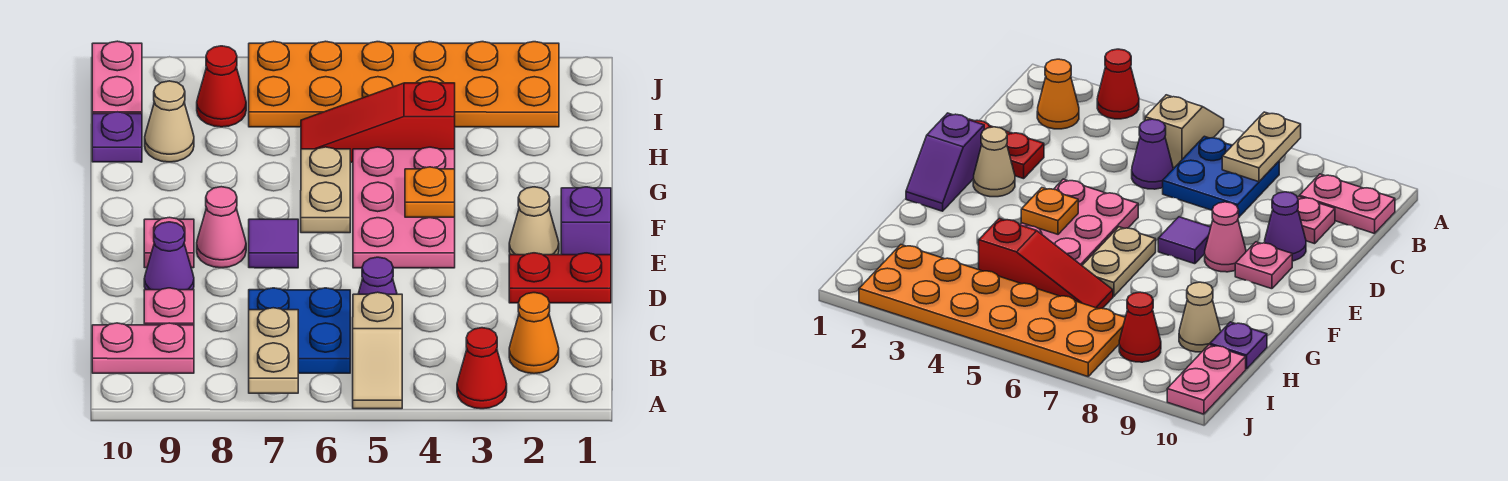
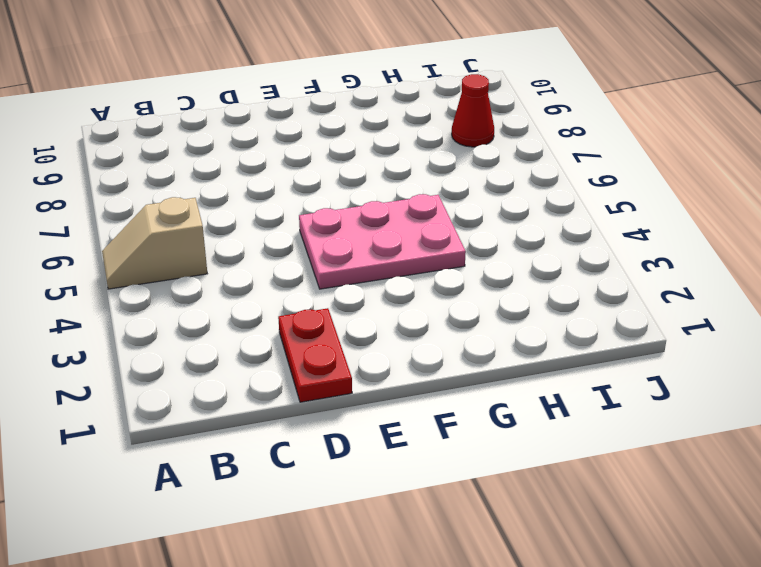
none -> red cone A3 level 1
none -> orange cone B2 level 1
none -> blue plate B6:C7 level 1

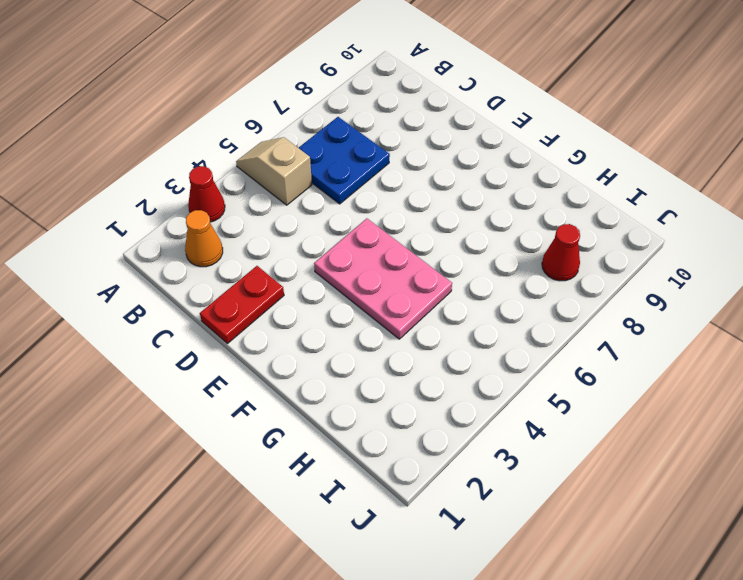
none -> pink plate B9:B10 level 1
none -> purple cone C5 level 1
none -> pink plate C9 level 1

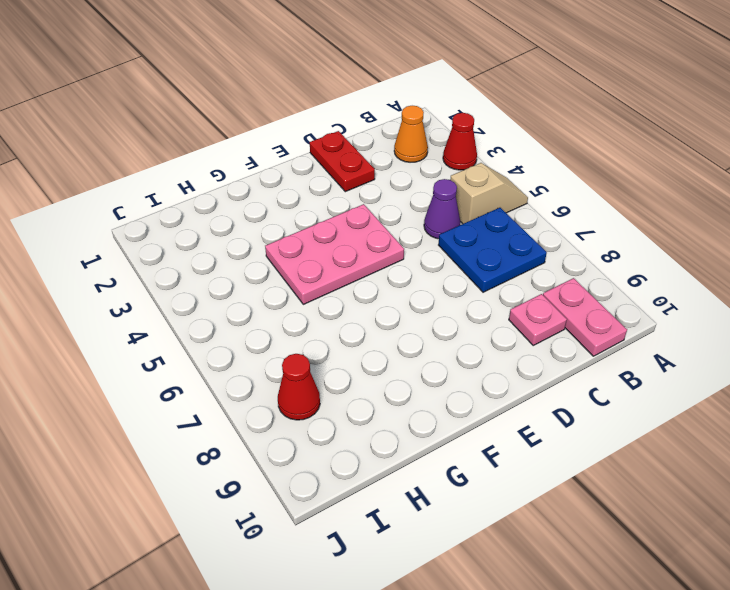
none -> purple cone D9 level 1
none -> purple slope E1:F1 level 1 top E
none -> tan cone E2 level 1

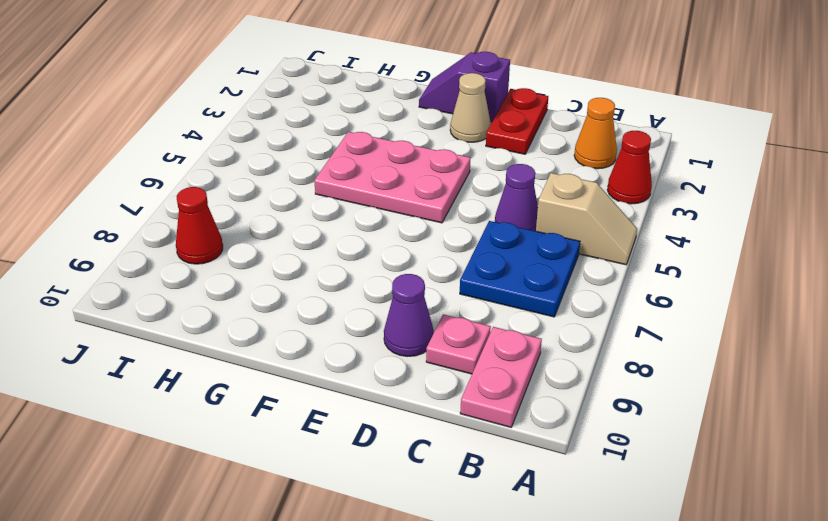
none -> purple tile E7 level 1
none -> pink cone E8 level 1
none -> pink plate E9 level 1

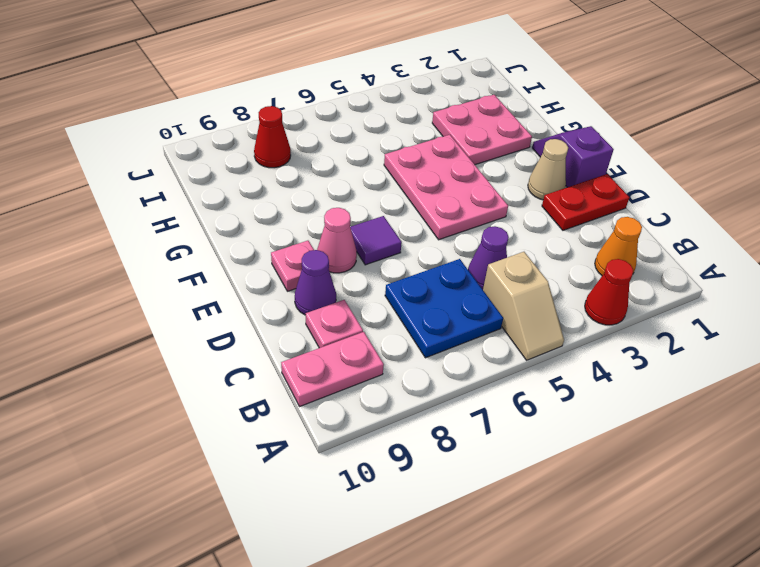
pink plate G2:H3 level 1 -> none
none -> tan plate F6:G6 level 1
none -> red slope H4:H6 level 1 top 4
none -> tan cone H9 level 1

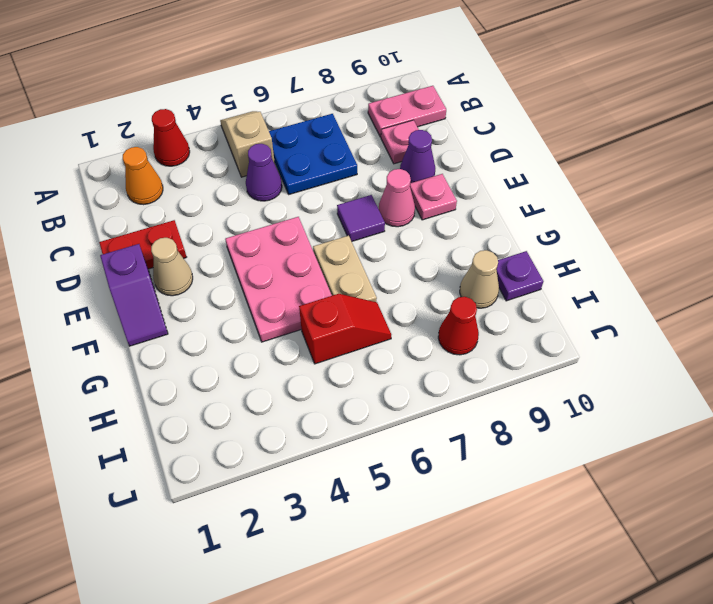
red slope H5:H6 level 1 top 5 -> red slope H4:H6 level 1 top 4
none -> orange plate I2:J7 level 1
none -> pink plate I10:J10 level 1
none -> tan plate A7:B7 level 2

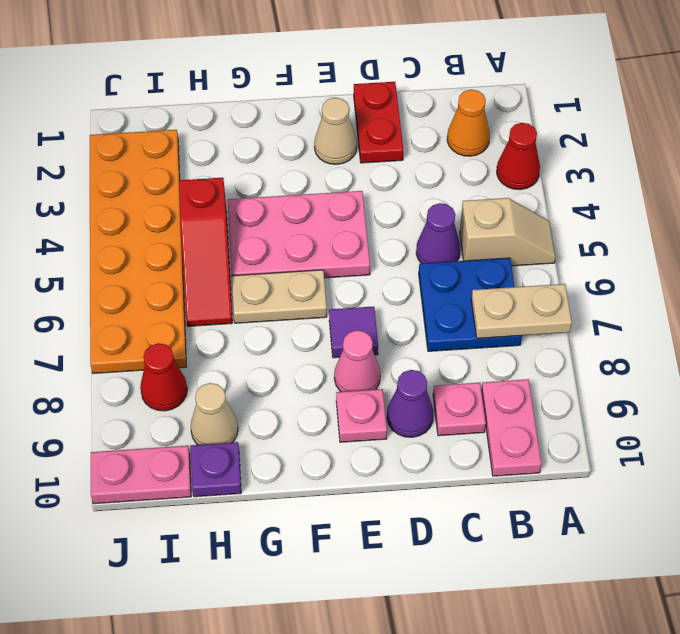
none -> purple slope E1:F1 level 1 top E
none -> orange plate F4 level 2

